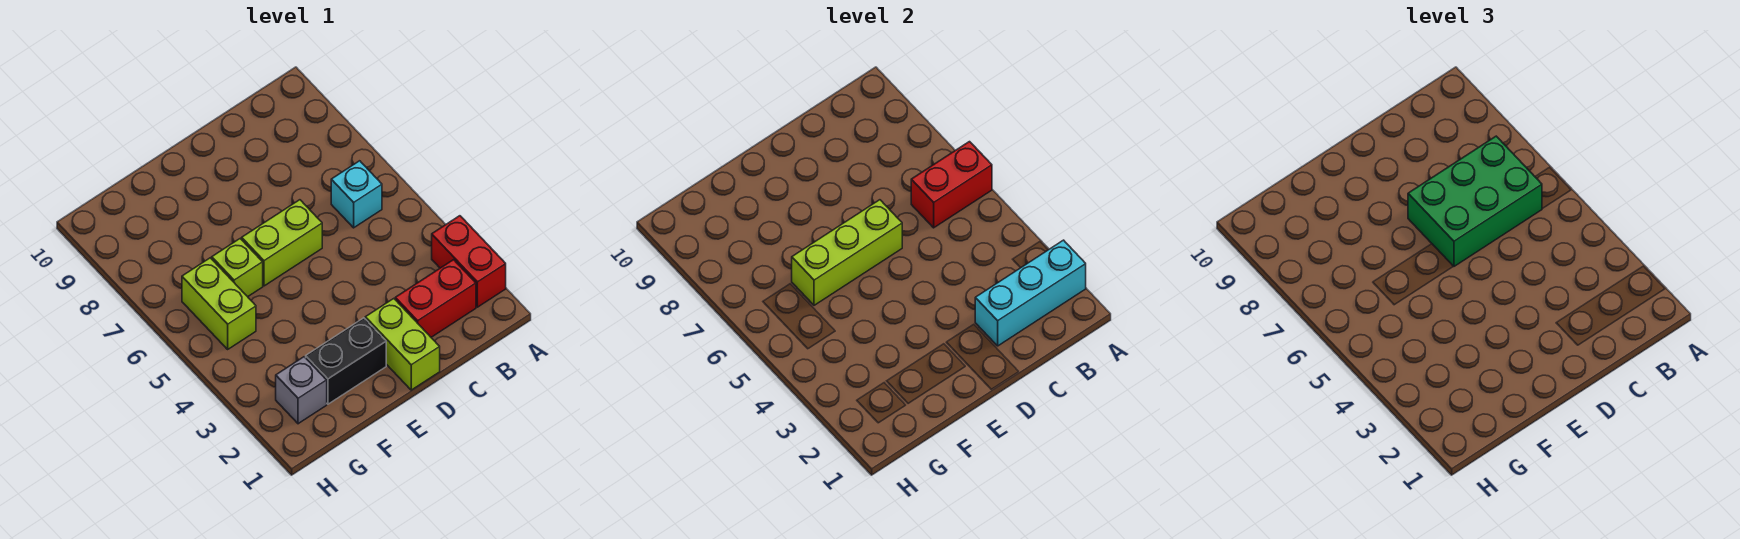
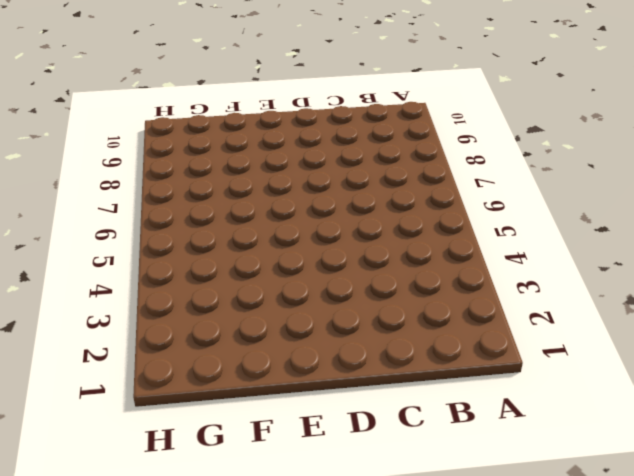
none -> red brick A2:A3 level 1
none -> red brick B2:C2 level 1
none -> cyan brick B6 level 1

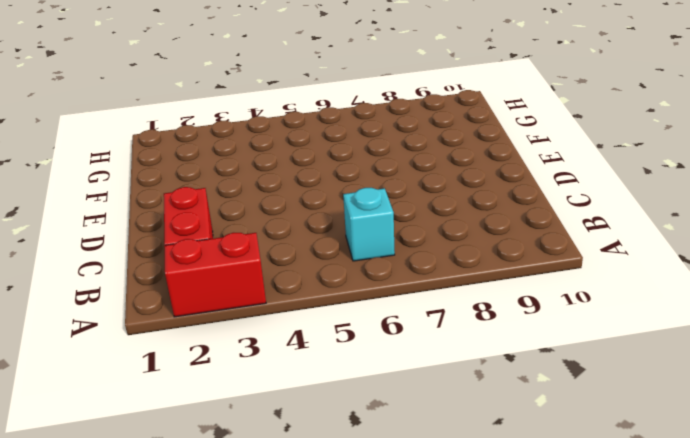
none -> lime brick D1:D2 level 1
none -> lime brick D6:E6 level 1
none -> black brick E2:F2 level 1

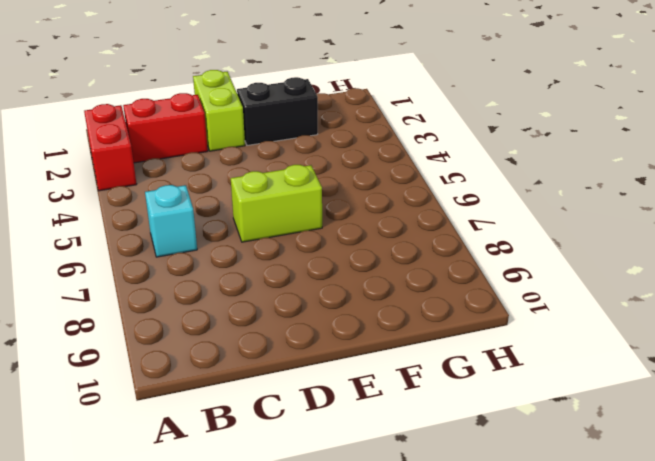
none -> lime brick F6 level 1
none -> grey brick G2 level 1
none -> lime brick G5:G6 level 1

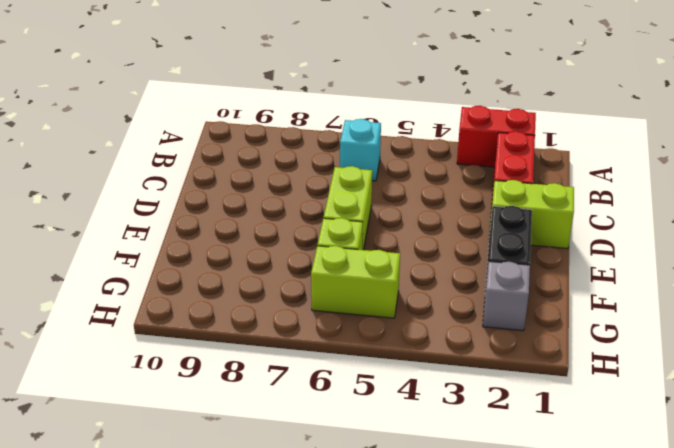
none -> cyan brick A2:C2 level 2
none -> red brick A6:B6 level 2
none -> lime brick D6:F6 level 2

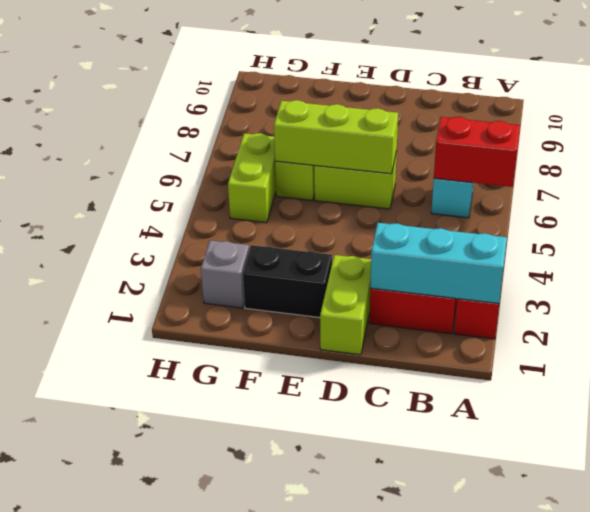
none -> green brick B6:D7 level 3

